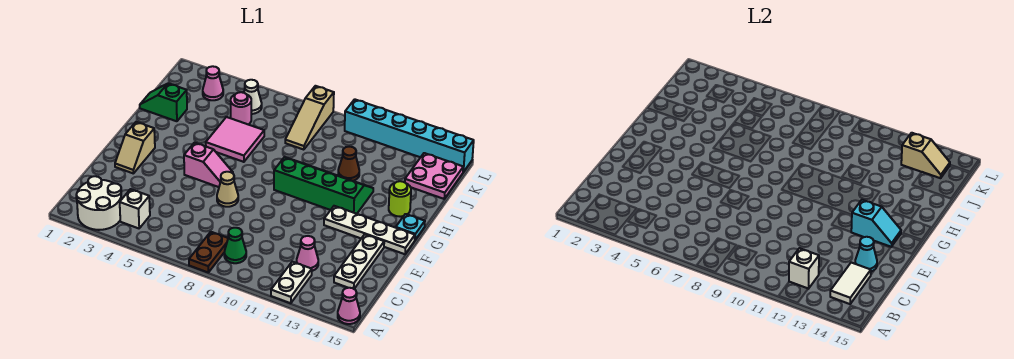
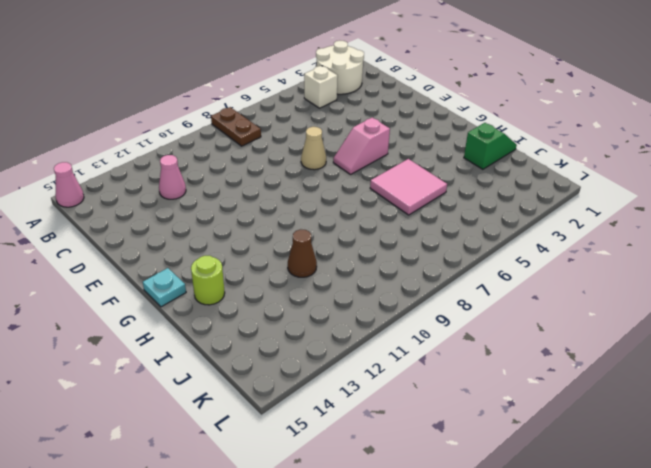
none -> white plate A12:B12 level 1
none -> green cone B9 level 1
none -> white plate C14:E14 level 1

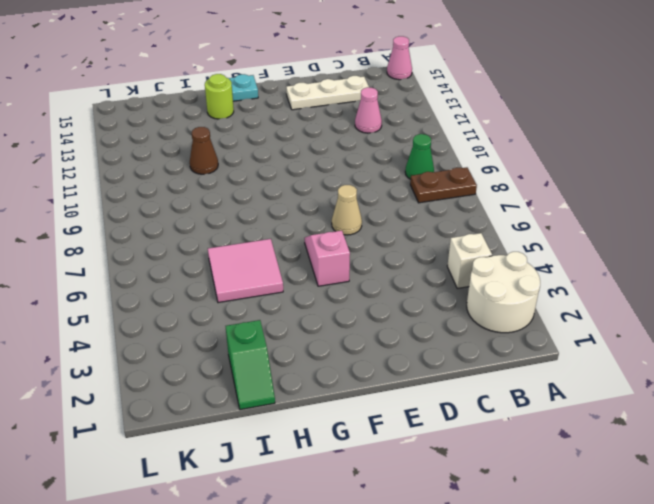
none -> white plate A12:B12 level 1
none -> tan slope E2:F2 level 1 top F
none -> white plate F12:F15 level 1

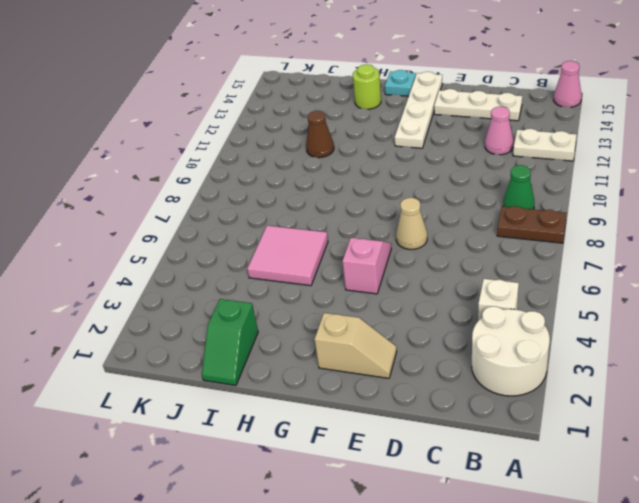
none -> green slope G9:H12 level 1 top G
none -> pink round brick J5 level 1
none -> tan slope J8:L8 level 1 top L

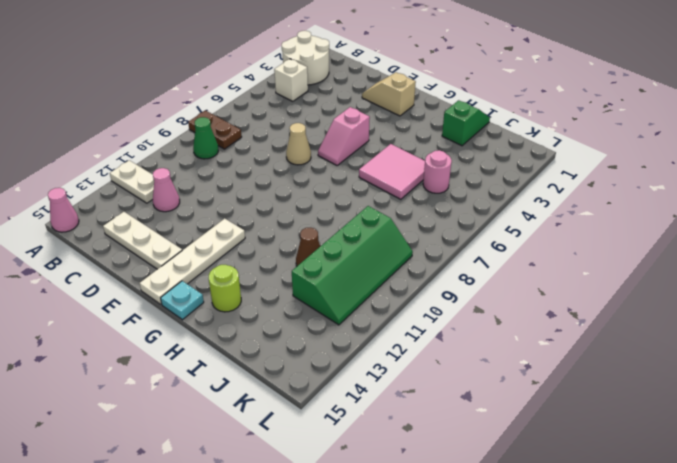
green slope J9:K12 level 1 top J -> green slope G9:H12 level 1 top G
none -> tan slope J8:L8 level 1 top L
none -> pink plate J14:K15 level 1
none -> pink cone K3 level 1

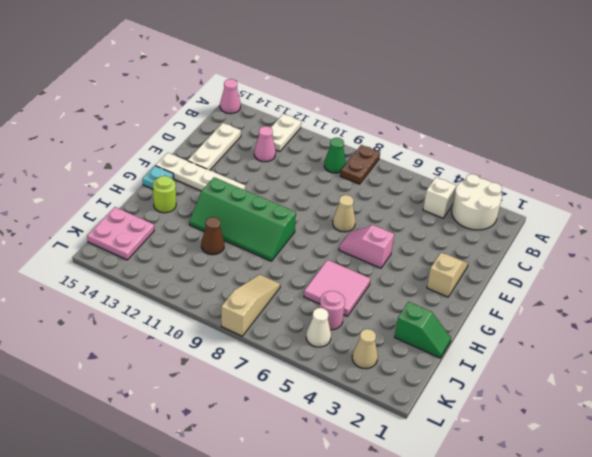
tan cone K3 level 1 -> pink cone K3 level 1
none -> cyan brick L10:L15 level 1
none -> white brick B12 level 2
none -> white tile B14:C14 level 2

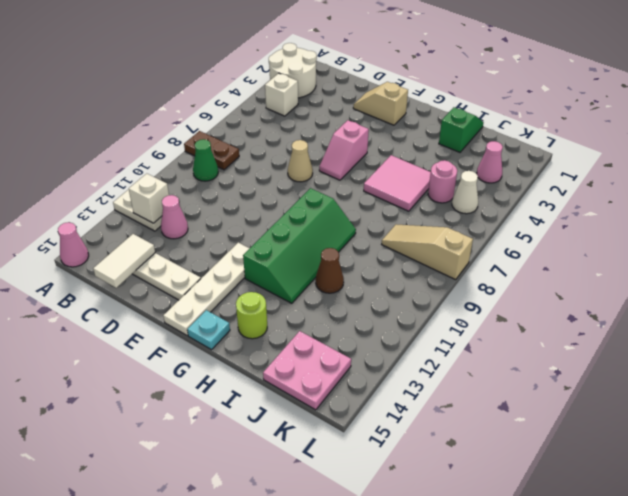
white tile C14:C15 level 2 -> white tile B14:C14 level 2
none -> cyan brick L10:L15 level 1
none -> cyan cone D14 level 2
none -> cyan slope F13:F14 level 2 top 13

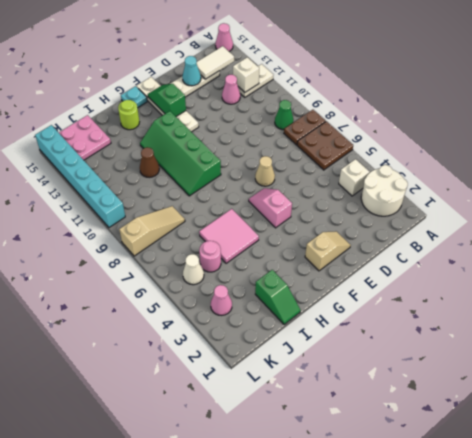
brown plate A6:B7 level 1 -> none
green slope F13:F14 level 2 top 13 -> cyan slope F13:F14 level 2 top 13
none -> tan slope K13:K14 level 2 top 13

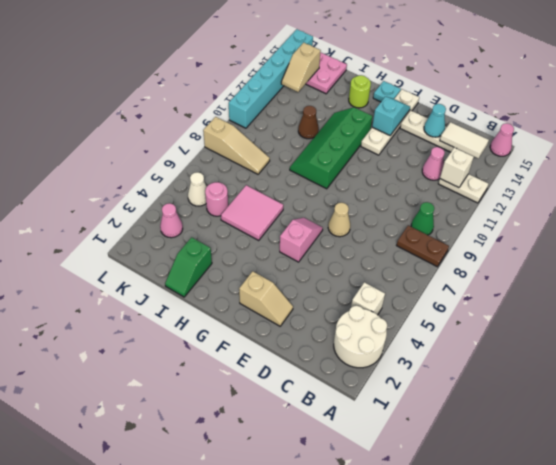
tan slope K13:K14 level 2 top 14 -> tan slope K13:K14 level 2 top 13

